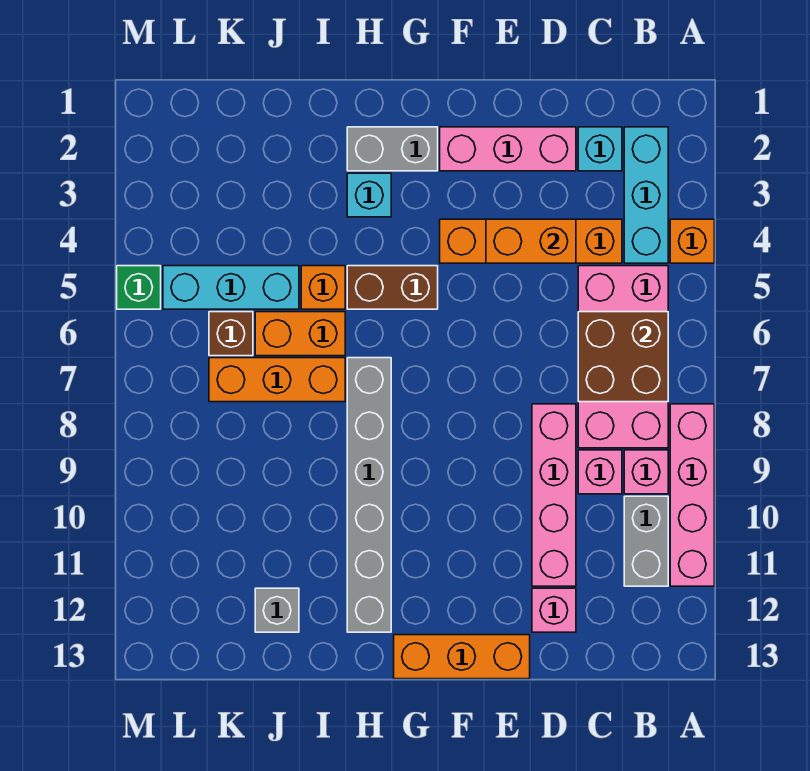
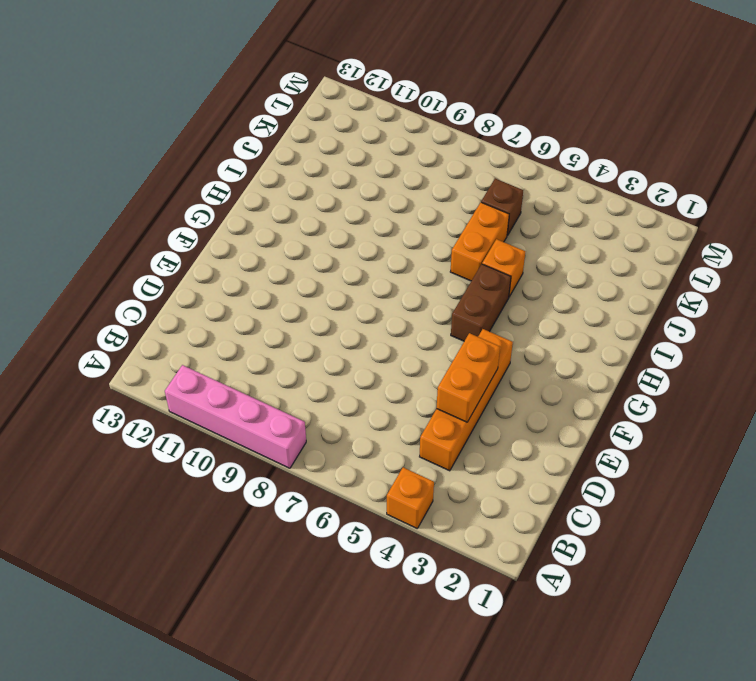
none -> cyan brick B2:B4 level 1
none -> pink brick B5:C8 level 1
none -> pink brick B9 level 1

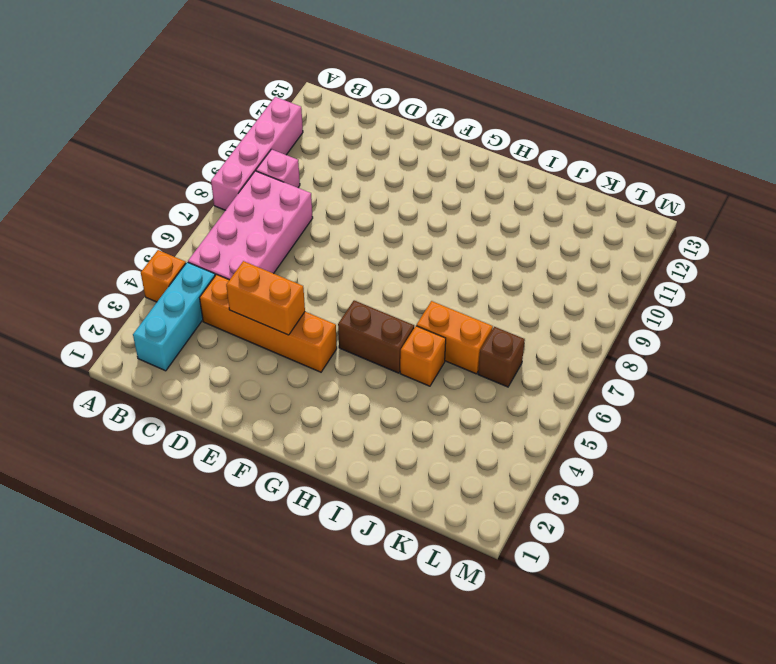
none -> grey brick B10:B11 level 1
none -> cyan brick C2 level 1
none -> pink brick C9 level 1

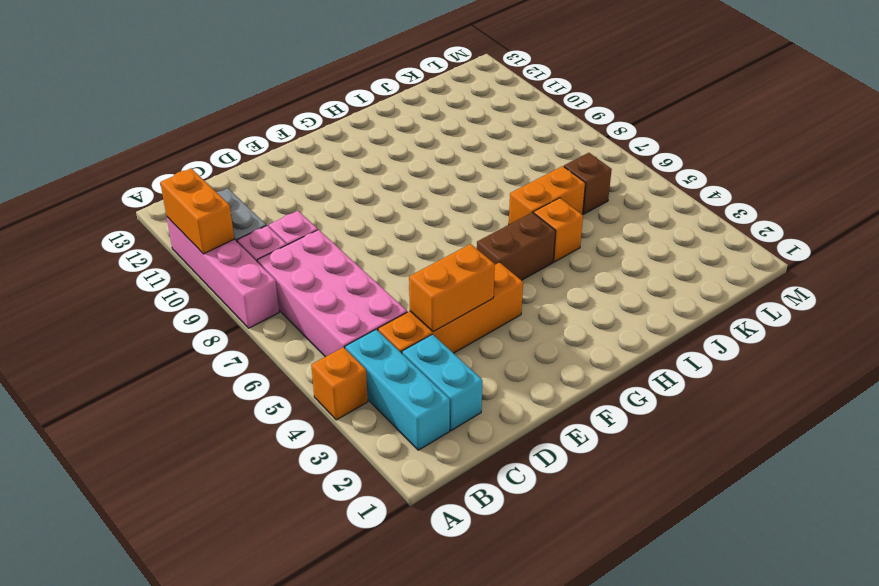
orange brick A10:A11 level 2 -> none
cyan brick C2:C3 level 1 -> cyan brick C2 level 1
none -> pink brick D2:F2 level 1
none -> pink brick D8:D11 level 1
none -> pink brick D12 level 1

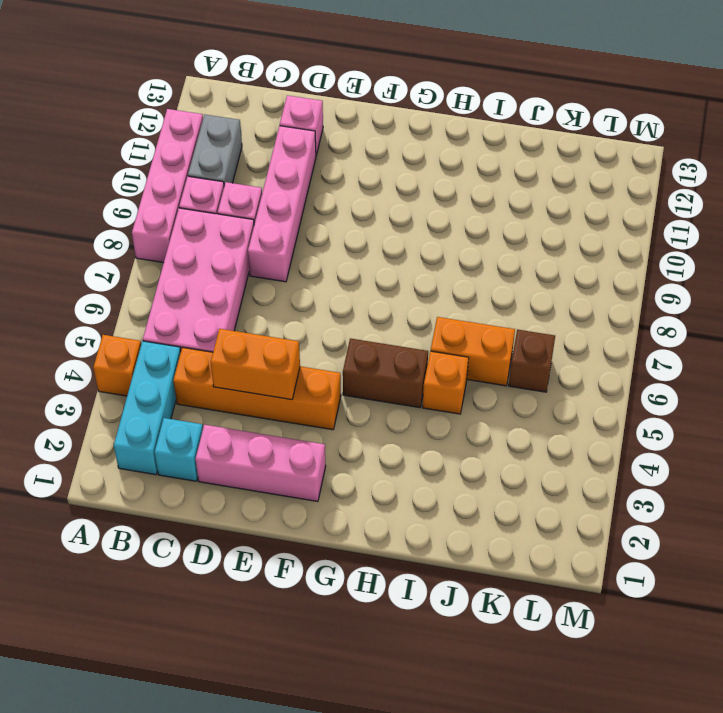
none -> orange brick E13:G13 level 1
none -> grey brick G2:H2 level 1
none -> cyan brick H3 level 1

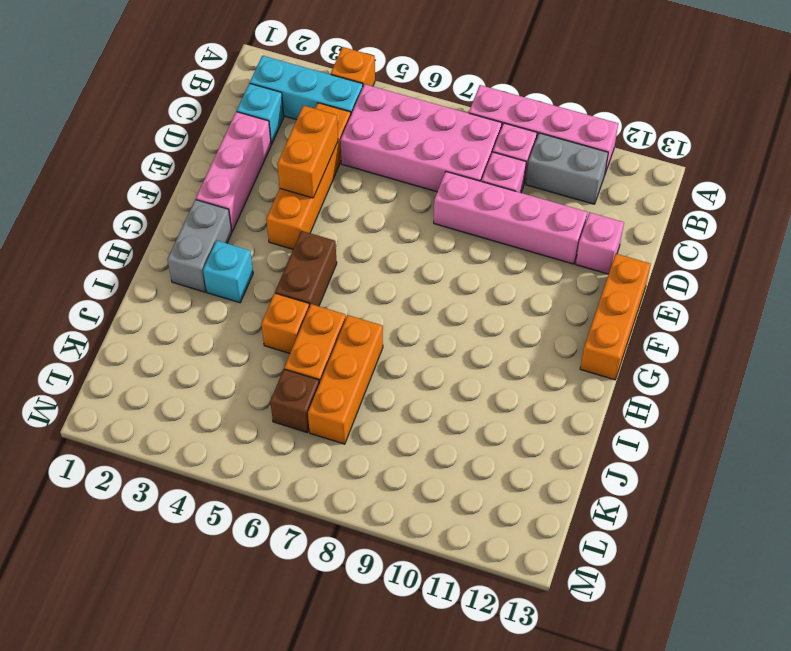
none -> grey brick H7:H12 level 1
none -> cyan brick J5:L5 level 1
none -> grey brick J12 level 1

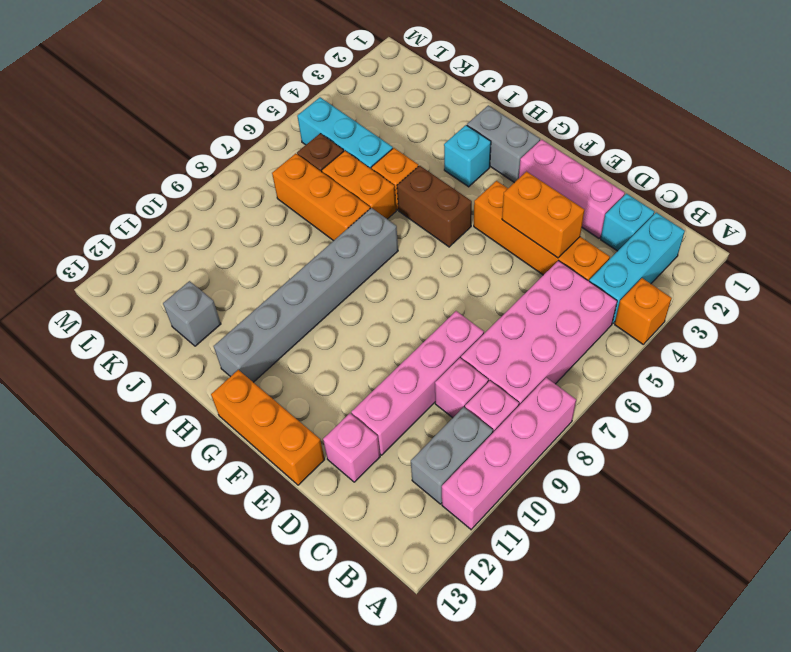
none -> green brick M5 level 1
none -> brown brick B6:C7 level 2

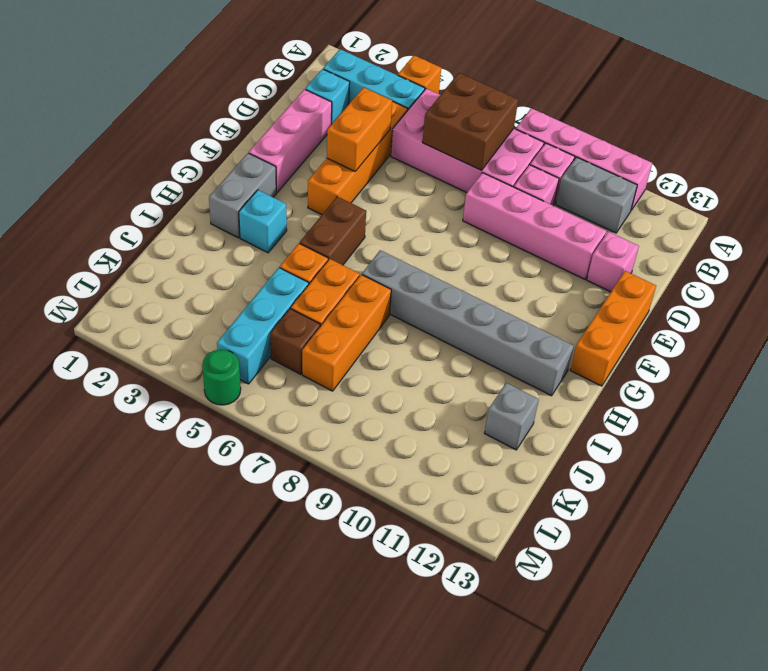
green round brick M5 level 1 -> green brick M5 level 1

